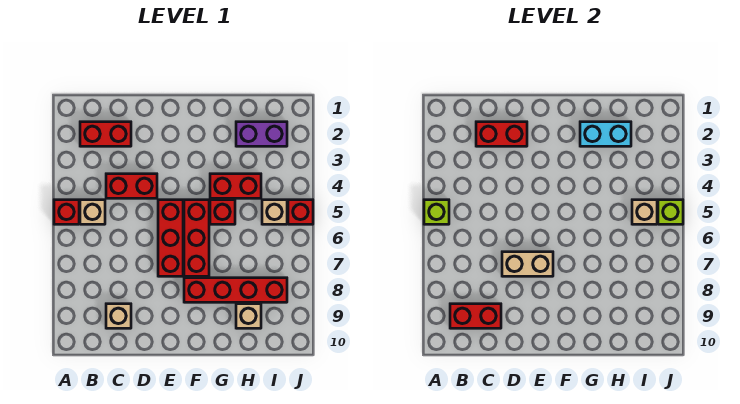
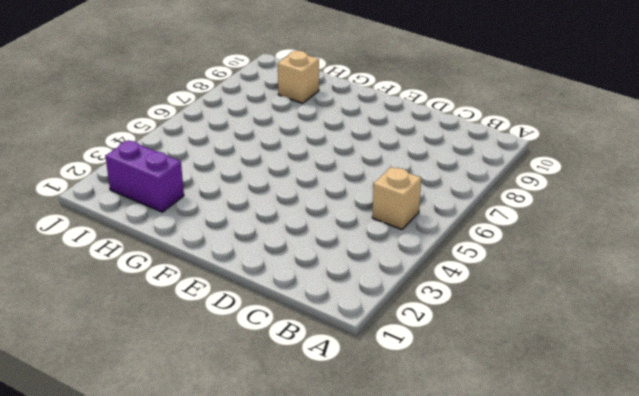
none -> red brick A5 level 1
none -> red brick B2:C2 level 1
none -> red brick C4:D4 level 1

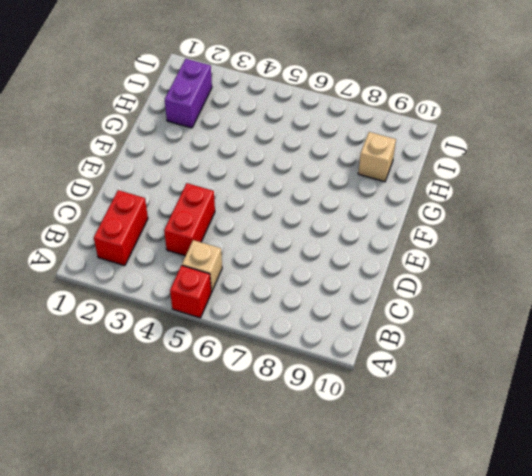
none -> tan brick C9 level 1
none -> red brick E5:E7 level 1
none -> red brick F5:F7 level 1

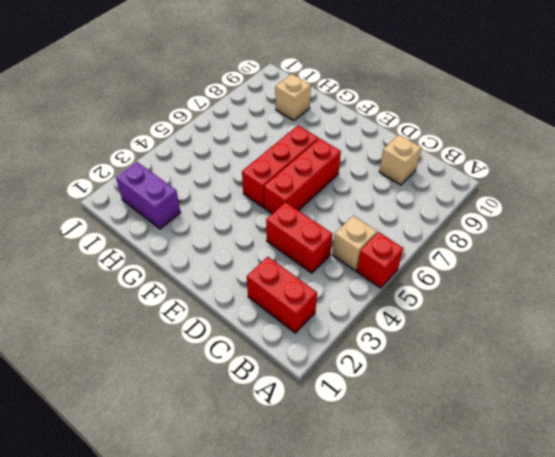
none -> red brick F8:I8 level 1
none -> red brick G4:H4 level 1
none -> red brick G5 level 1

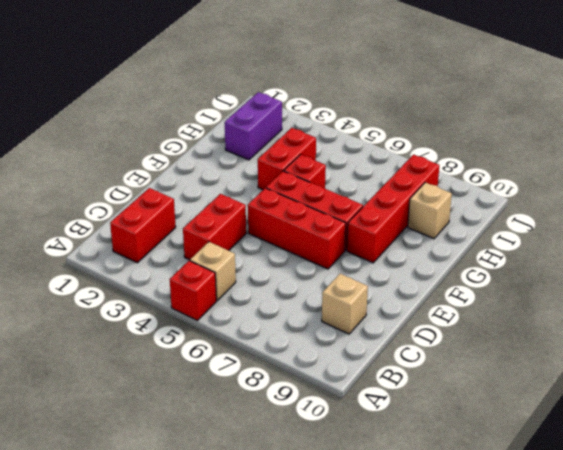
none -> tan brick I5 level 1
none -> red brick J5 level 1
none -> lime brick A5 level 2

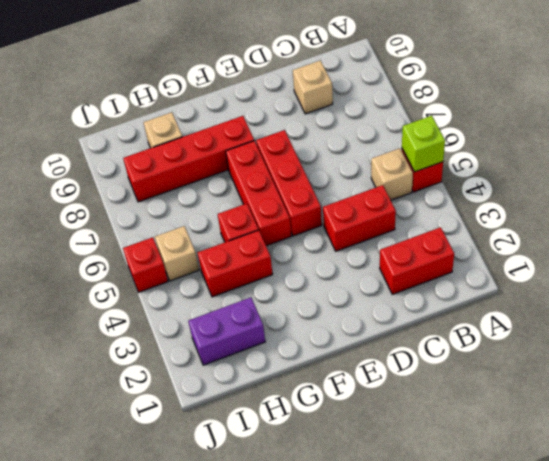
none -> red brick B9:C9 level 2
none -> red brick C2:D2 level 2
none -> tan brick D7:E7 level 2

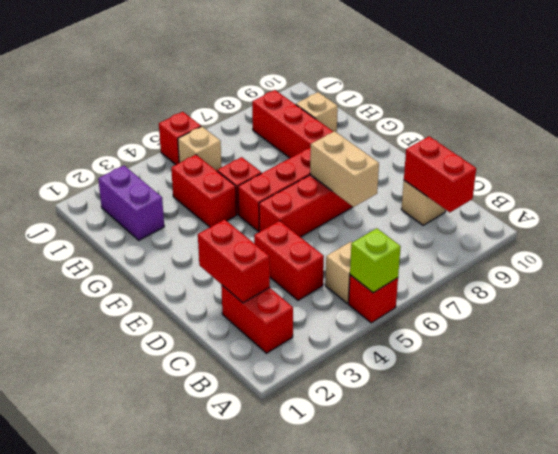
none -> cyan brick G2:H2 level 2
none -> tan brick I5 level 2
none -> lime brick J5 level 2

